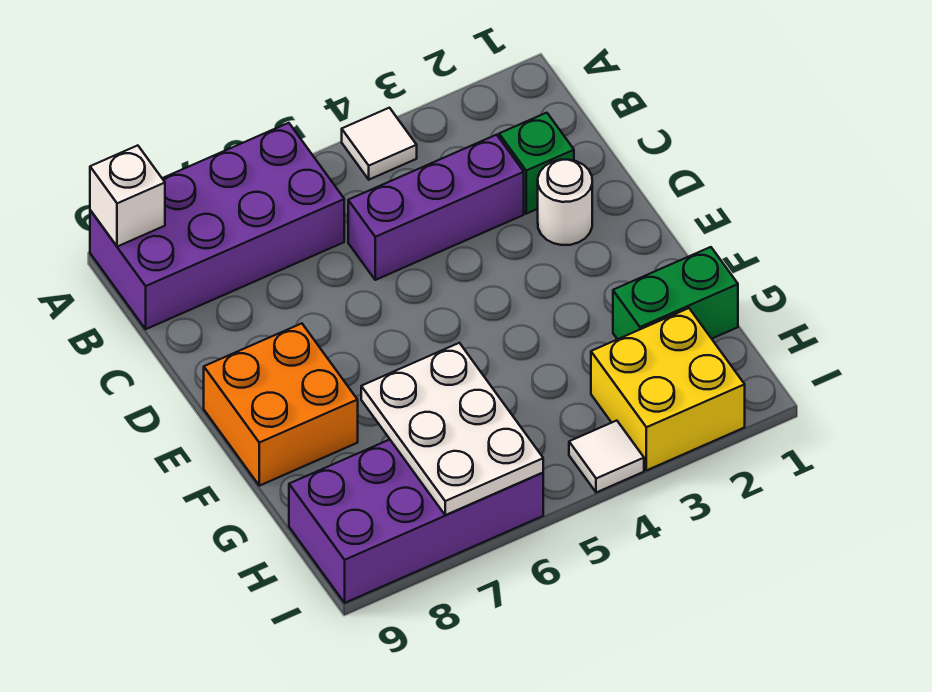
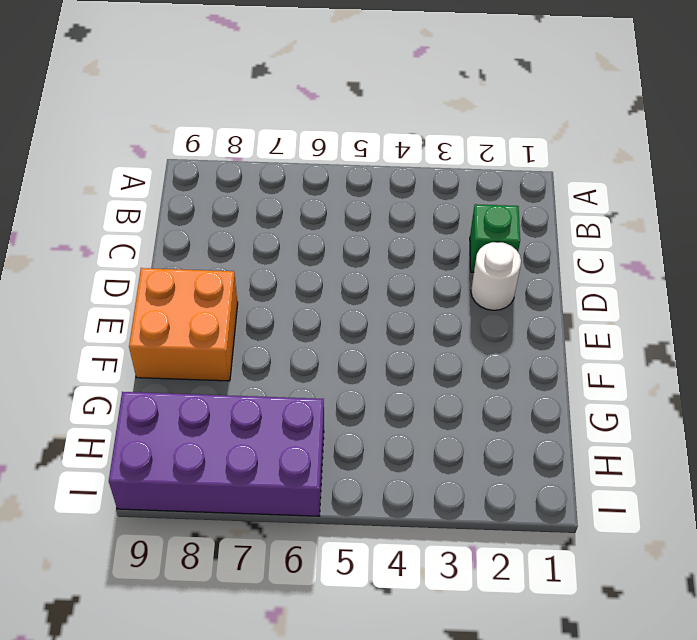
none -> white tile A4 level 1
none -> purple brick A6:B9 level 1
none -> purple brick C3:C5 level 1

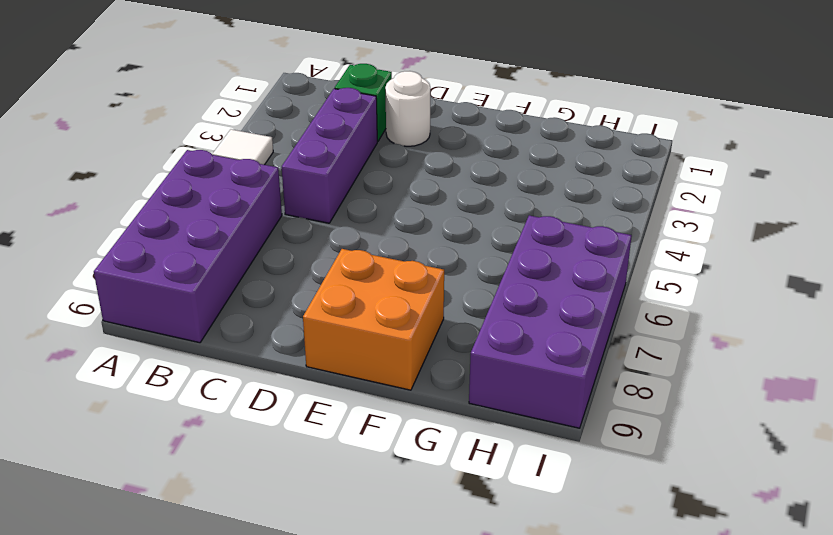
none -> green brick G1:G2 level 1
none -> yellow brick H2:I3 level 1
none -> white tile I4 level 1

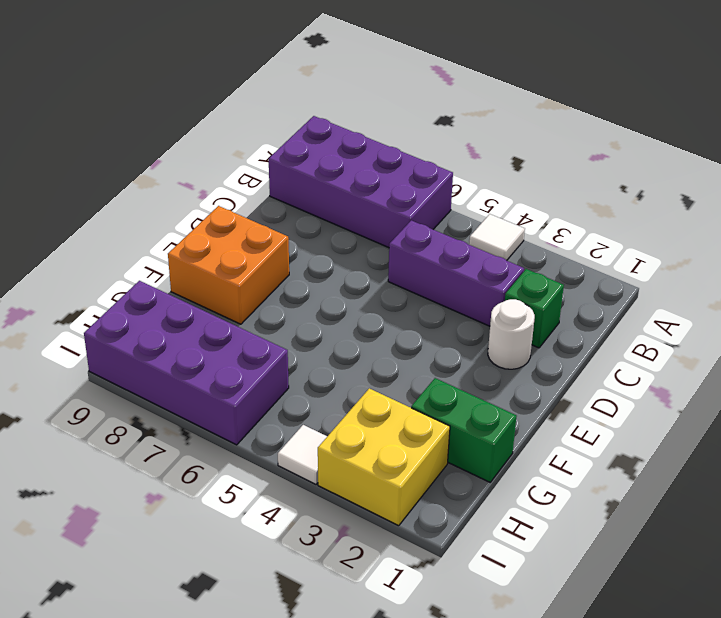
none -> white brick A9 level 2
none -> white plate G6:I7 level 2

